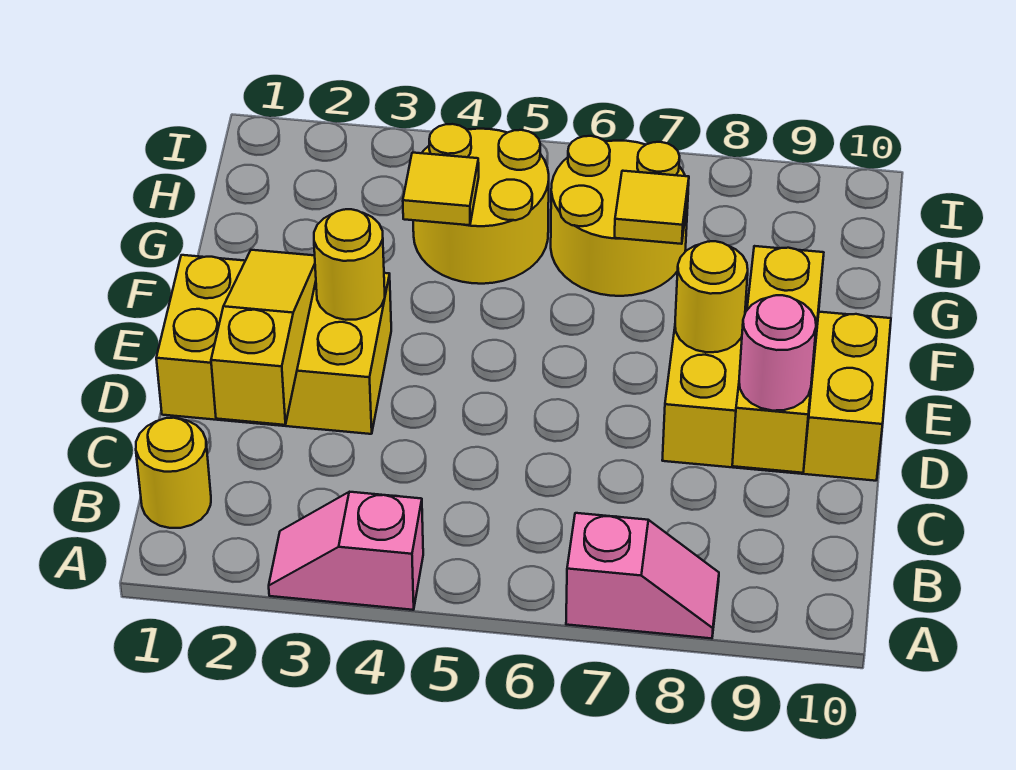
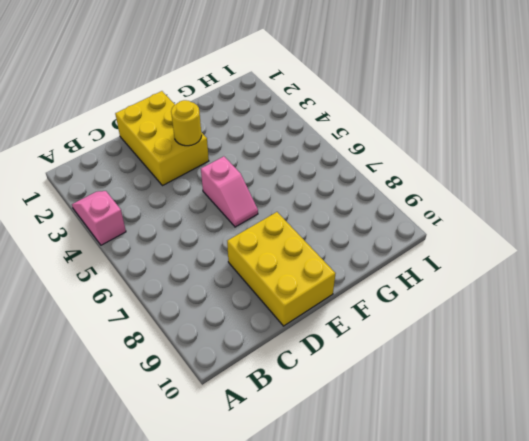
pink slope E5:E6 level 1 top 5 -> pink slope A7:A8 level 1 top 7
none -> yellow round brick B1 level 1
none -> yellow round brick G4:H5 level 1
none -> yellow round brick G6:H7 level 1

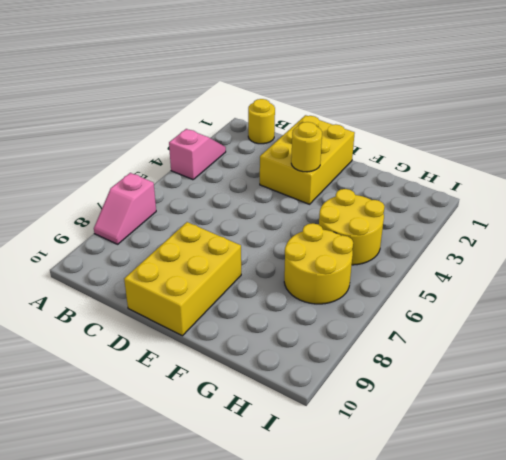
none -> yellow slope C2:E2 level 2 top C
none -> yellow brick C9:E9 level 2
none -> yellow round brick E8 level 2

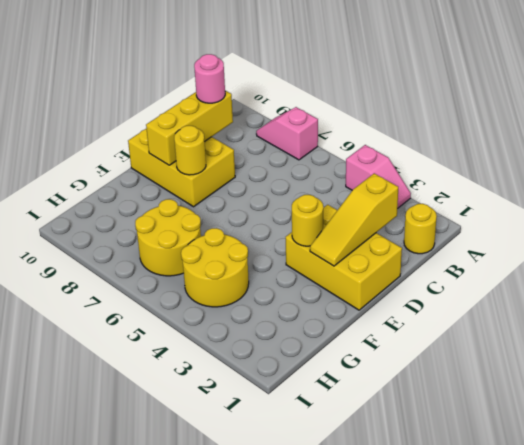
none -> yellow tile G4 level 2
none -> yellow tile G7 level 2

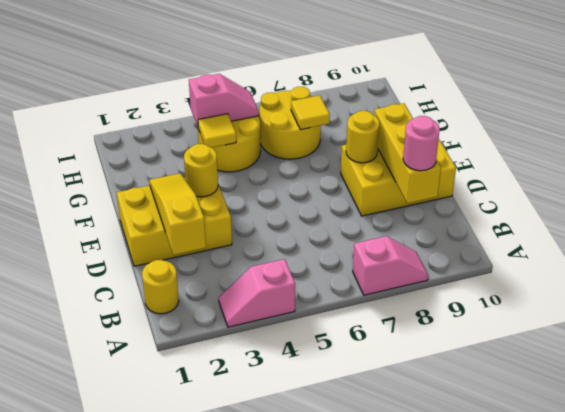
pink slope H4:H5 level 2 top 4 -> none

